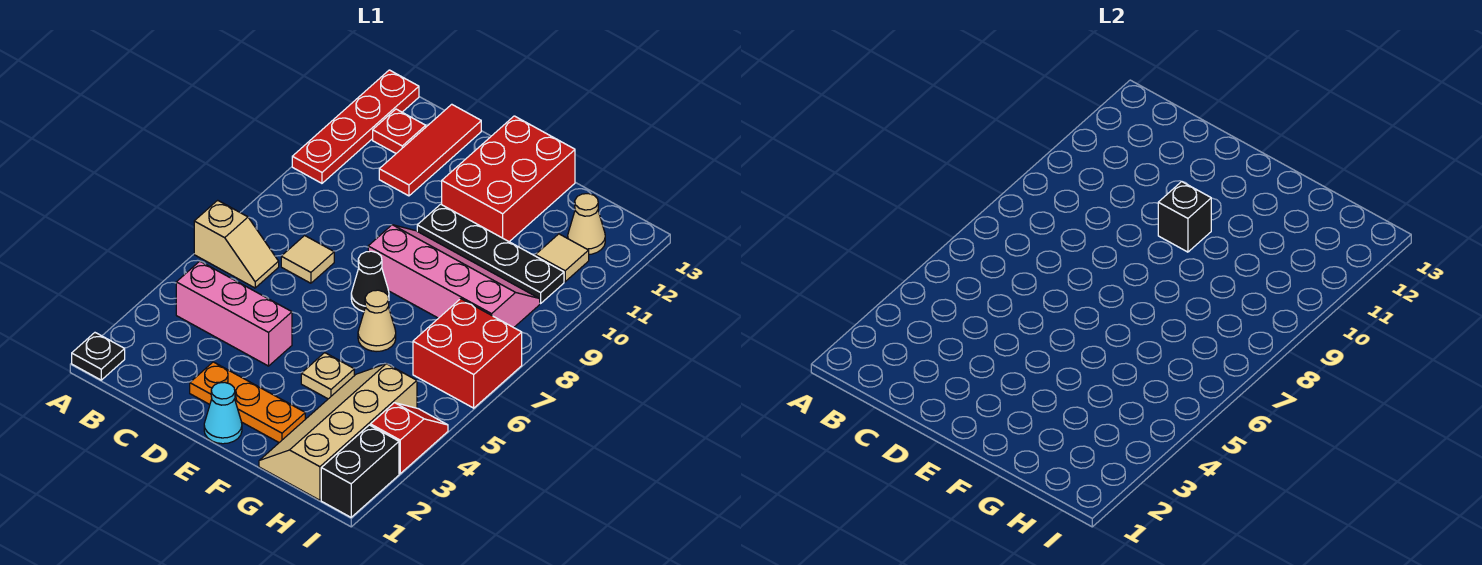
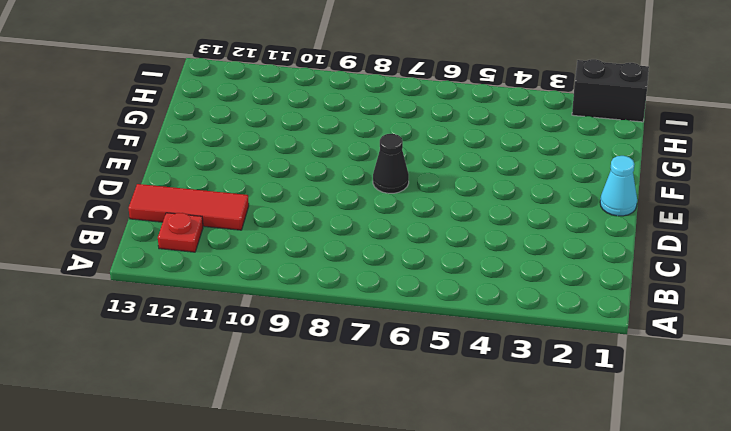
none -> black plate A1 level 1
none -> tan slope A6:B6 level 1 top A
none -> red plate A10:A13 level 1

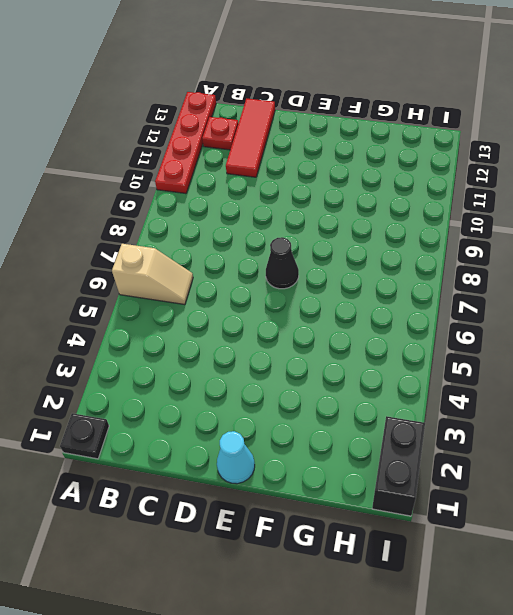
none -> pink brick B4:D4 level 1
none -> tan tile C7 level 1
none -> orange plate D2:F2 level 1

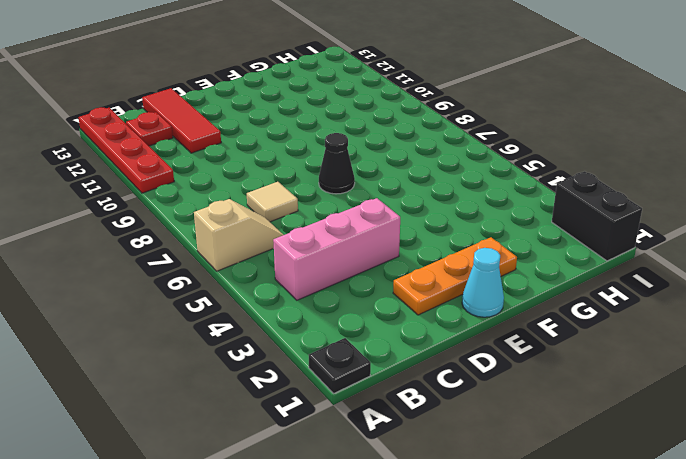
none -> pink slope E8:H9 level 1 top 8
none -> black plate E10:H10 level 1
none -> red brick E11:F13 level 1

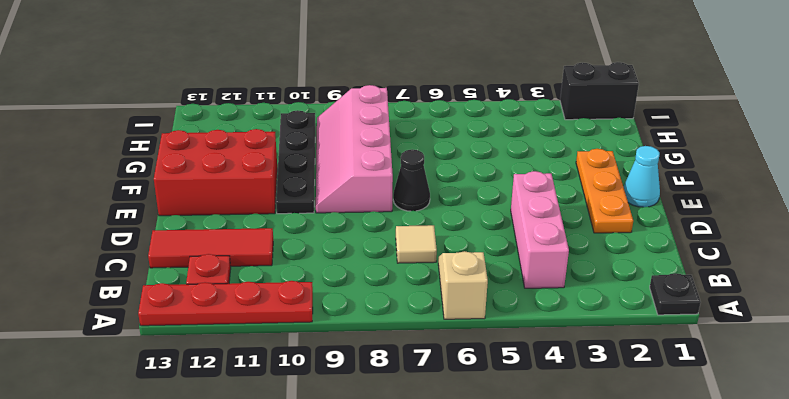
none -> tan plate F4 level 1
none -> tan cone F6 level 1
none -> tan slope G1:H4 level 1 top H

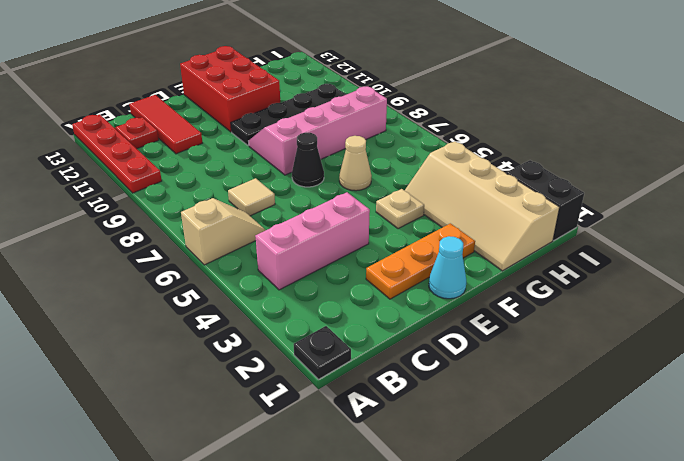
none -> red brick H6:I7 level 1
none -> tan tile H11 level 1
none -> tan cone H12 level 1

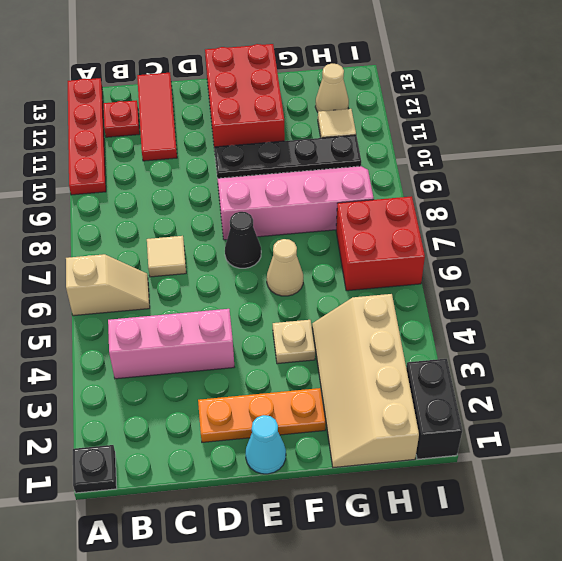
none -> red slope I3:I4 level 1 top 3
none -> black brick E10 level 2

